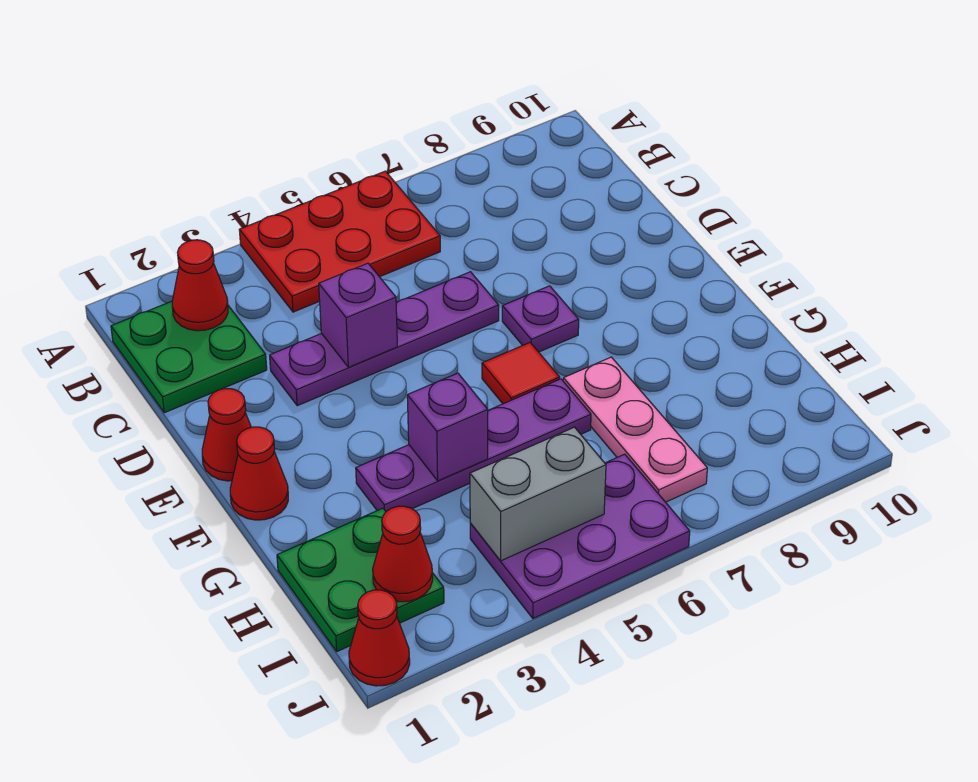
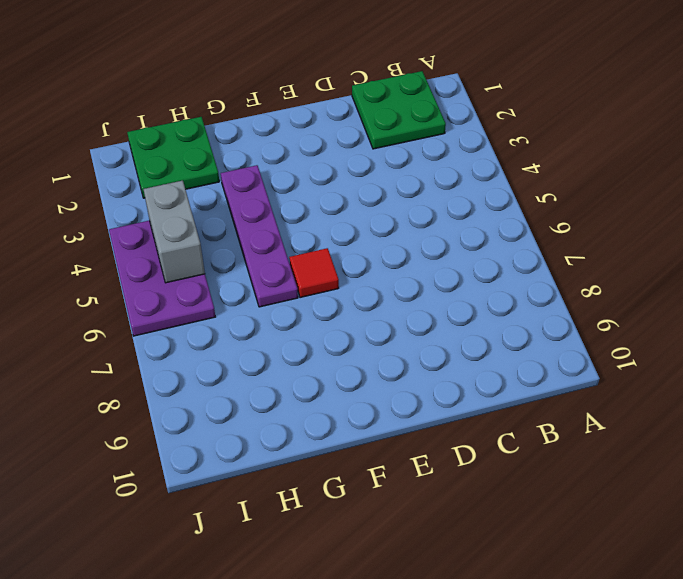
none -> red plate A4:B6 level 1
none -> purple plate D3:D6 level 1
none -> red cone E1 level 1

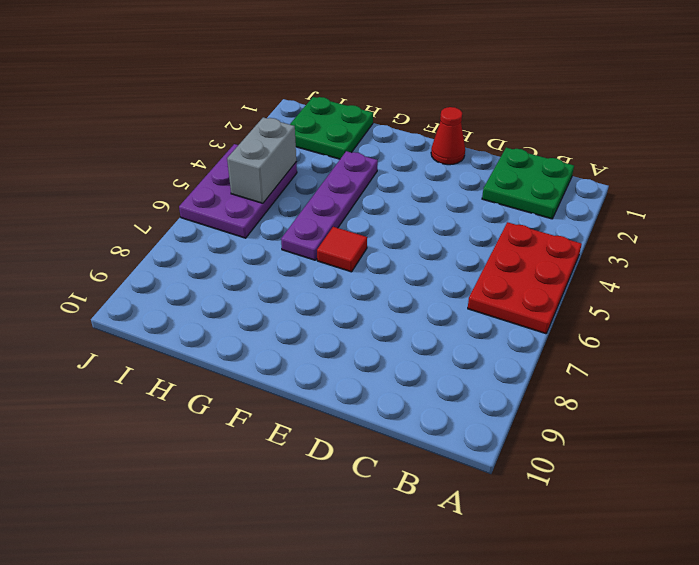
none -> purple plate D3:D6 level 1
none -> purple plate E7 level 1
none -> red cone F1 level 1

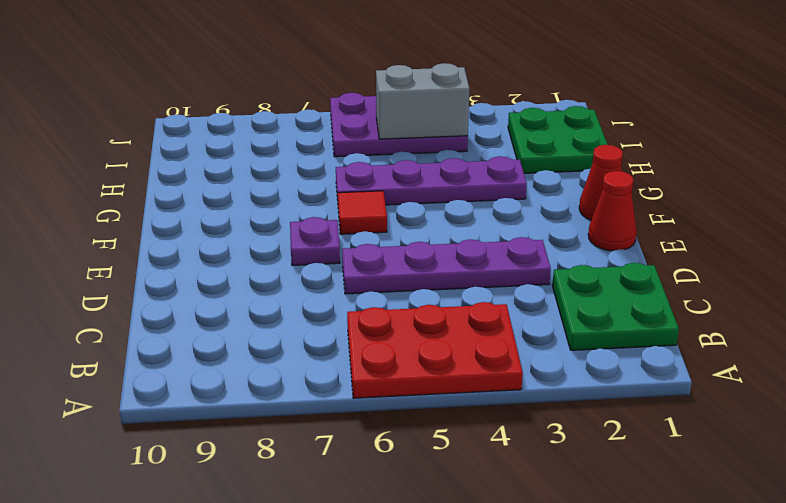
none -> pink plate G7:I7 level 1
none -> red cone J1 level 1
none -> red cone B2 level 2

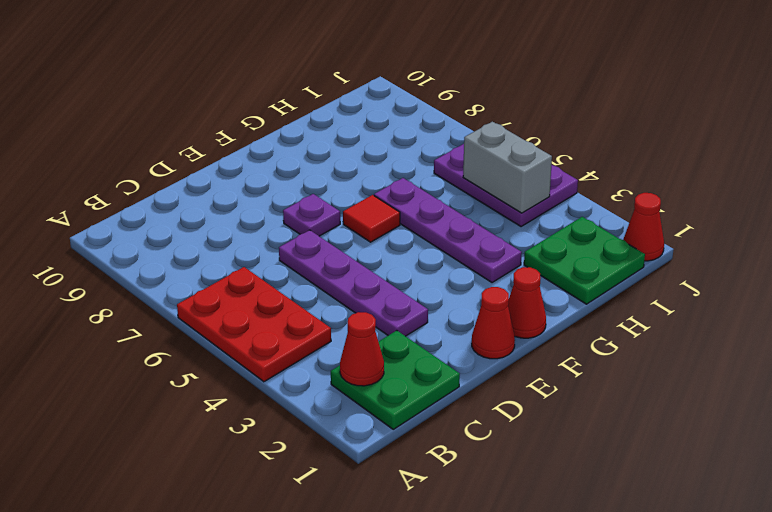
none -> pink plate G7:I7 level 1
none -> purple brick D4 level 2
none -> purple brick G4 level 2

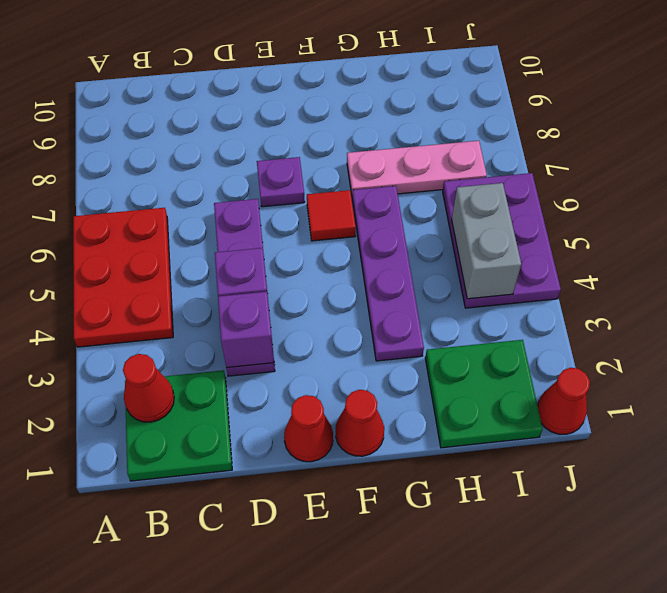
purple brick D3 level 2 -> purple brick G4 level 2
none -> red cone I2 level 2

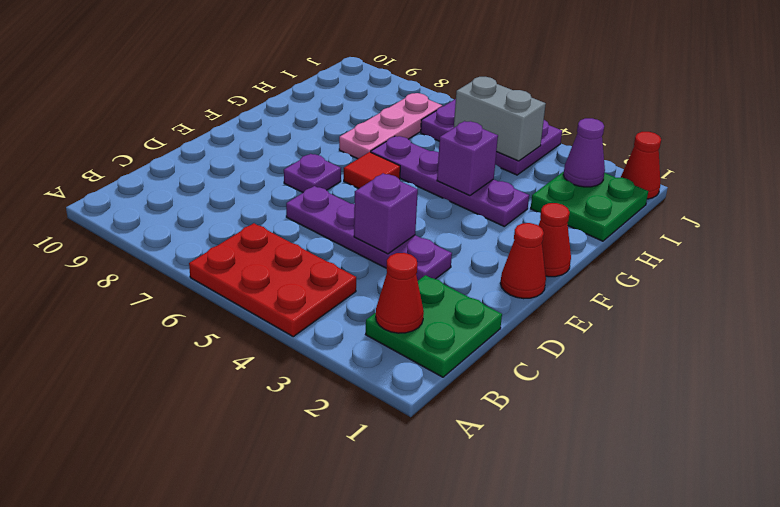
purple cone I2 level 2 -> red cone I2 level 2

